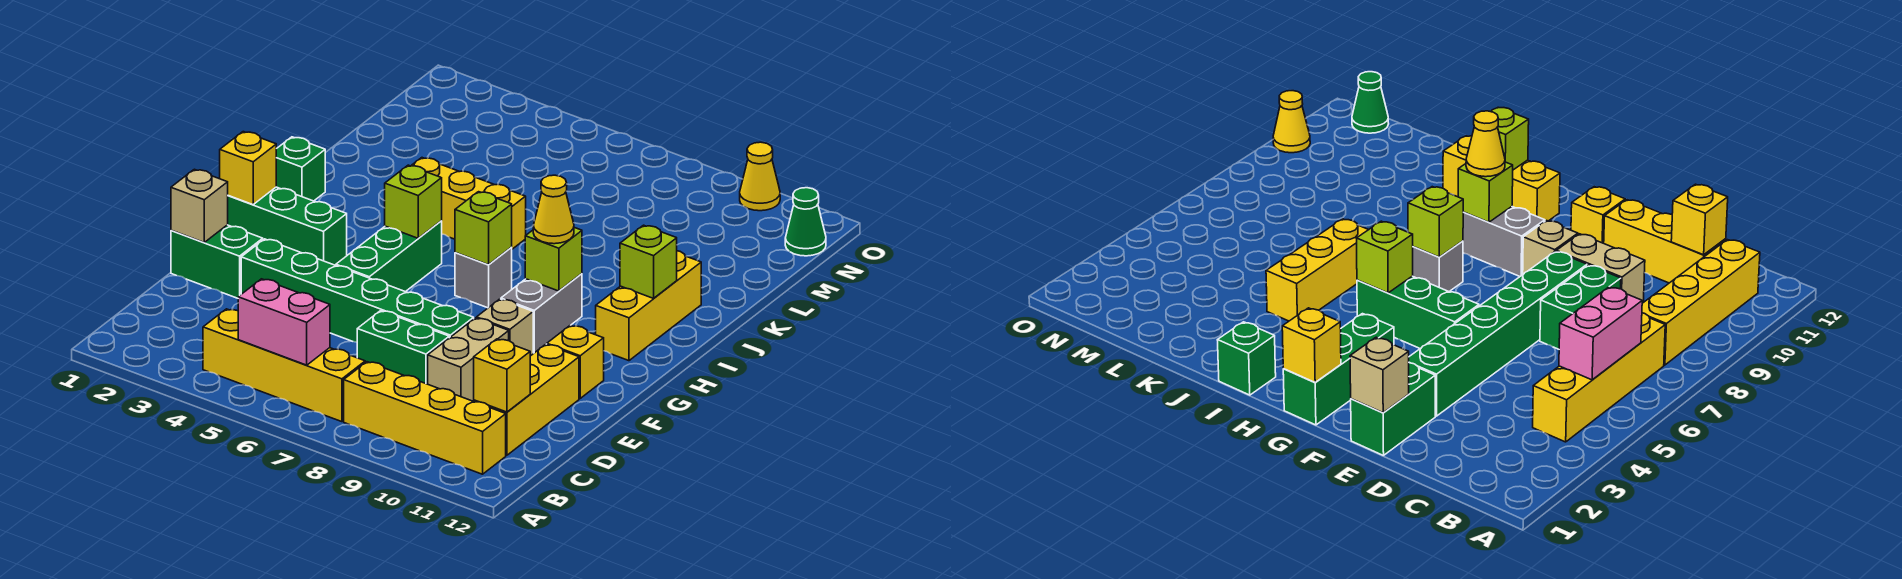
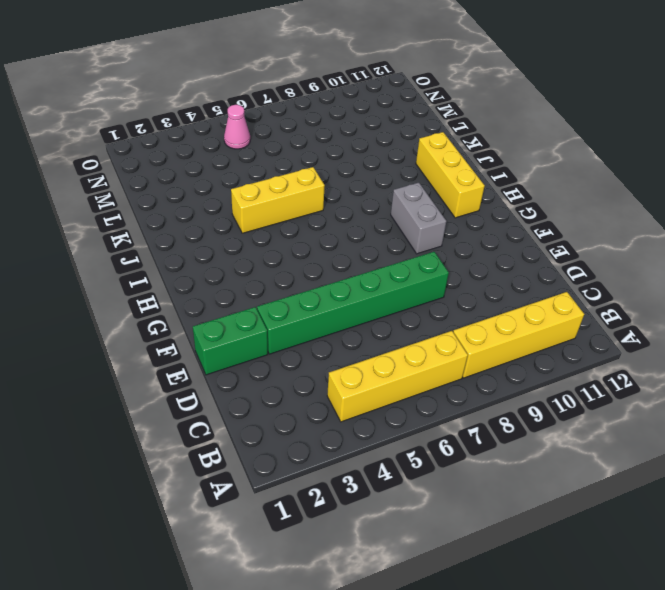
pink cone N5 level 1 -> none
none -> yellow brick C11:E11 level 1
none -> green brick D7:D8 level 1
none -> tan brick D9:E9 level 1

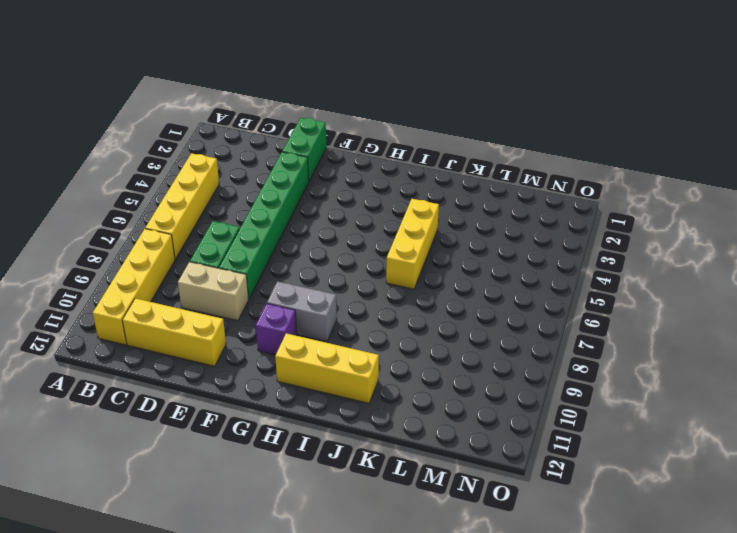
purple brick G10 level 1 -> none
none -> green brick F5:H5 level 1
none -> tan brick F9 level 1
none -> yellow brick F11 level 1

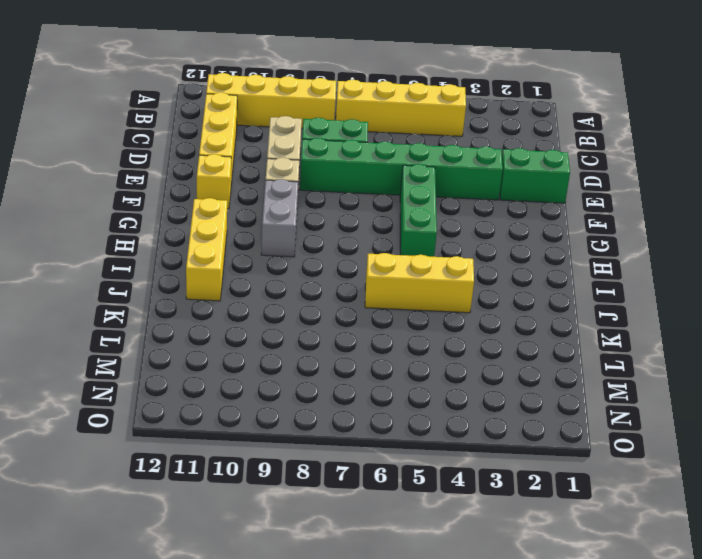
none -> green brick G1:G3 level 1
none -> grey brick H7 level 1
none -> green brick I1 level 1

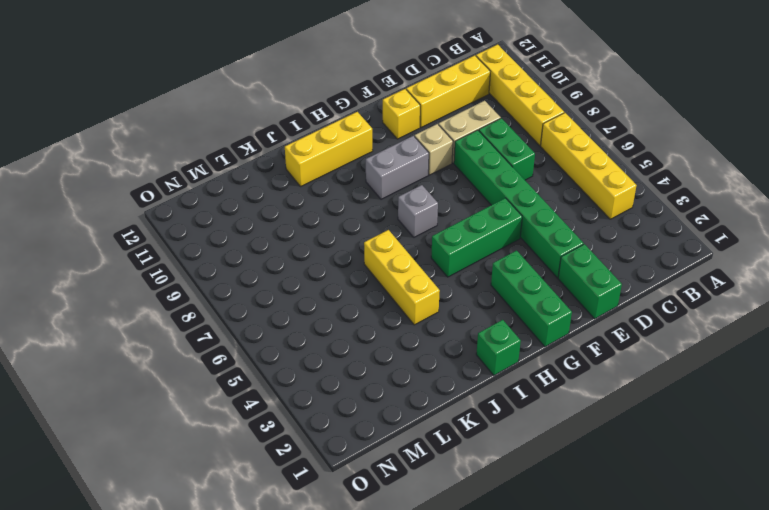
none -> green cone N12 level 1
none -> yellow cone O10 level 1
none -> pink brick B5:B6 level 2

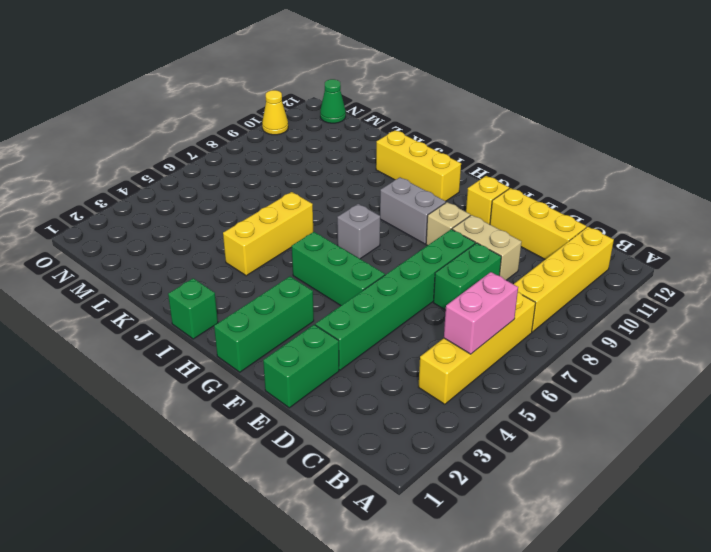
none -> yellow brick C11 level 2
none -> tan brick E1 level 2
none -> yellow brick G1 level 2

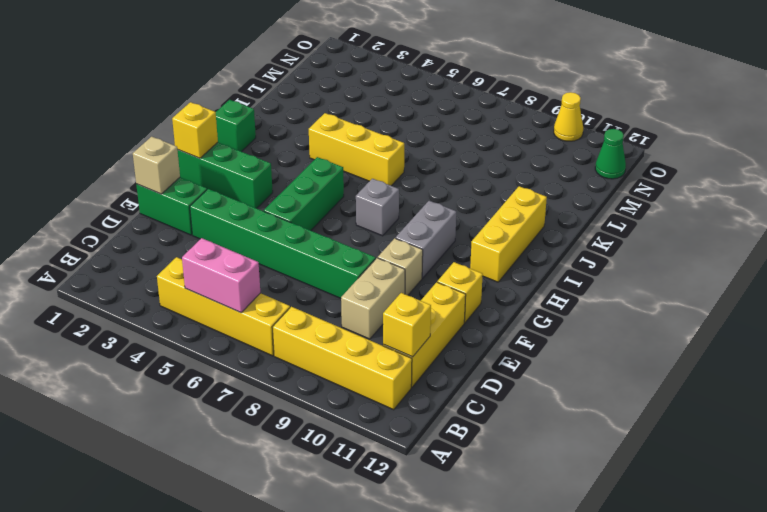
none -> green brick D7:D8 level 1
none -> lime brick H5 level 2
none -> lime brick H7 level 2

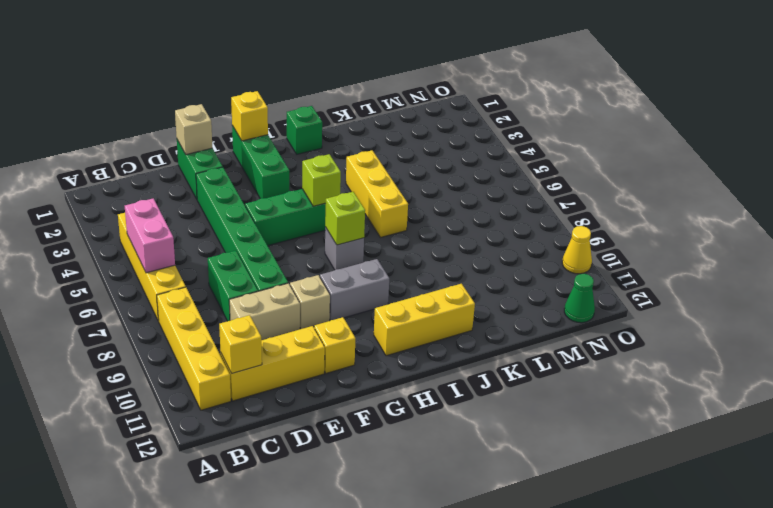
none -> lime brick H9 level 2
none -> lime brick I11 level 2
none -> yellow cone H9 level 3

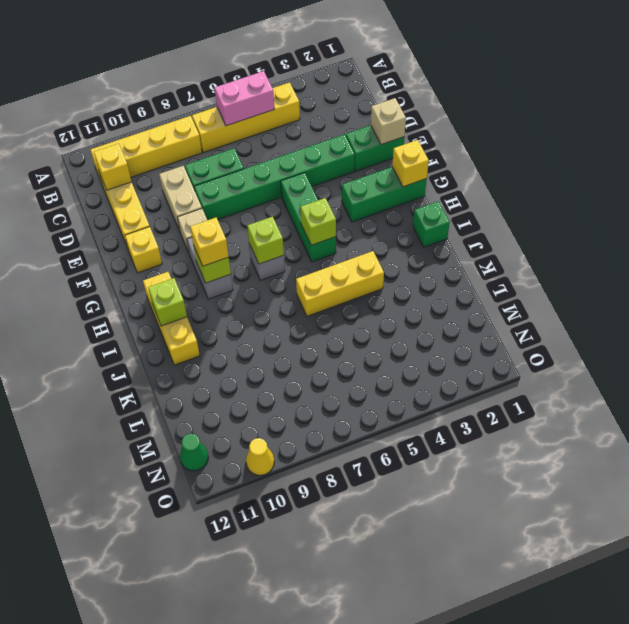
yellow brick H9 level 3 -> yellow cone H9 level 3

